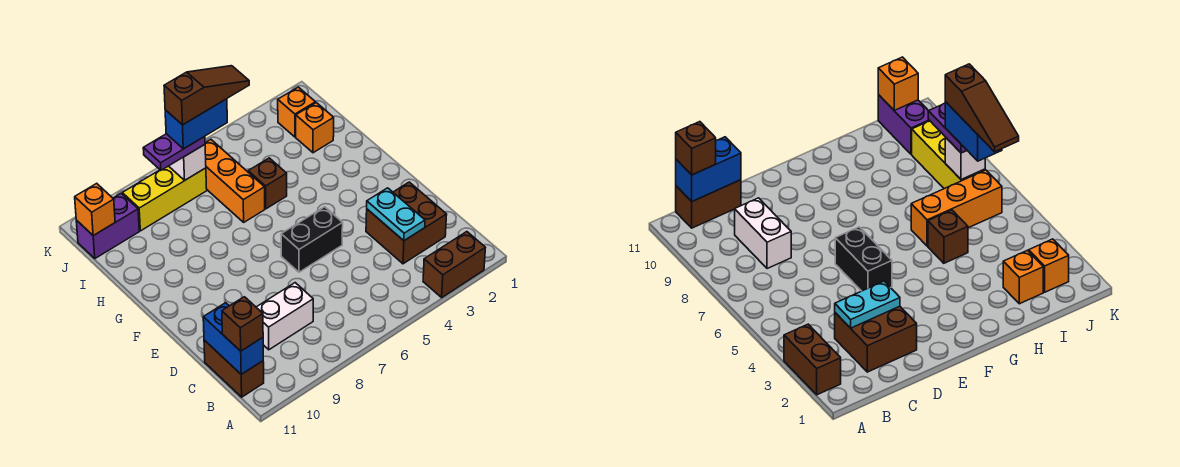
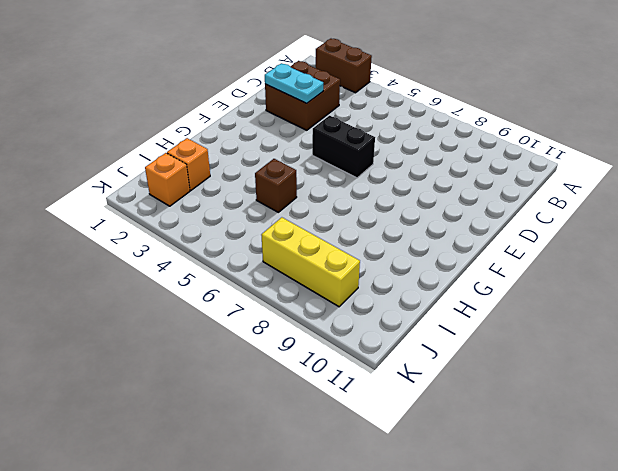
cyan plate D2:D3 level 2 -> cyan plate C3:D3 level 2
none -> brown brick B11:C11 level 1
none -> white brick C8:C9 level 1
none -> orange brick H6:J6 level 1

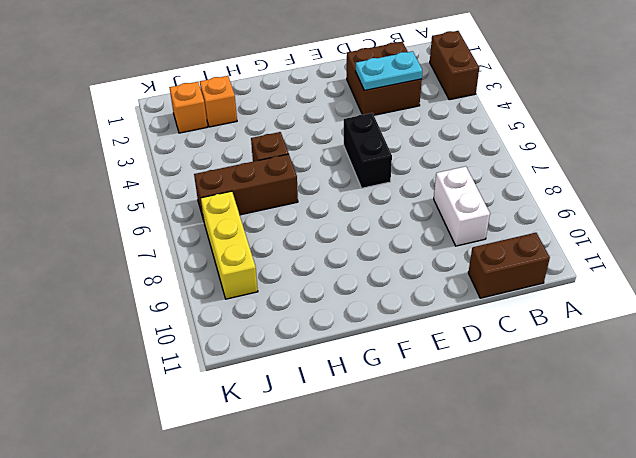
brown brick H6:J6 level 1 -> orange brick H6:J6 level 1
none -> purple brick J10:J11 level 1
none -> blue brick B11:C11 level 2
none -> white brick J7 level 2

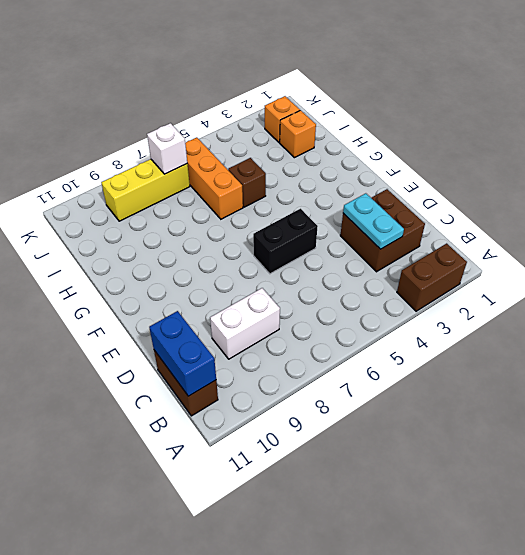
none -> purple brick J10:J11 level 1
none -> orange brick J11 level 2
none -> brown brick B11 level 3

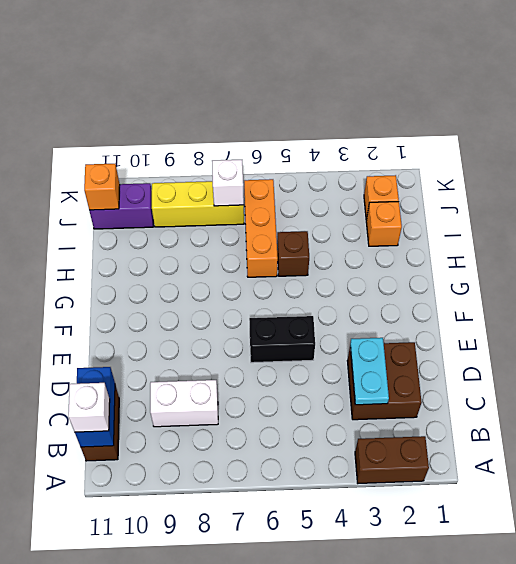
white brick B11 level 3 -> brown brick B11 level 3
none -> purple plate J7:J8 level 3
none -> blue brick J6:J7 level 4
none -> brown slope J5:J7 level 5 top 7

